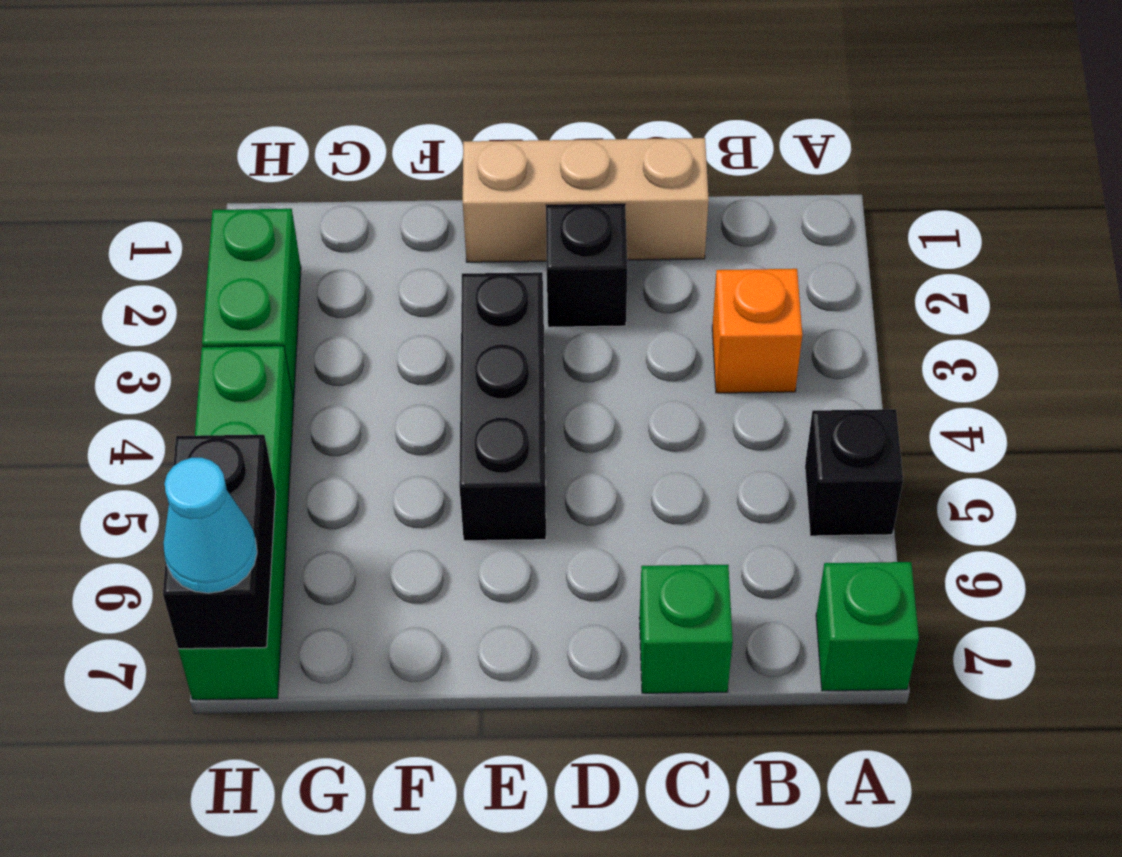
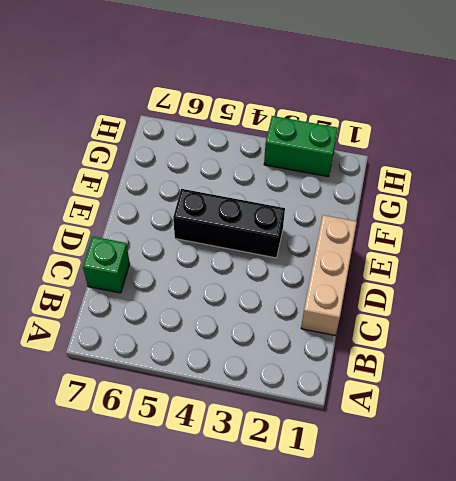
none -> black brick A5 level 1
none -> green brick A7 level 1

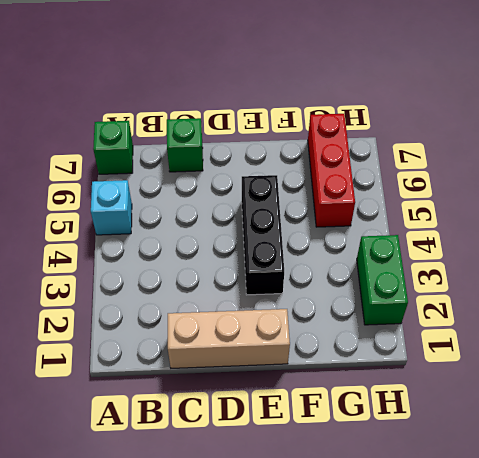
cyan brick A5 level 1 -> black brick A5 level 1
red brick G5:G7 level 1 -> none
none -> orange brick B3 level 1
none -> black brick D2 level 1

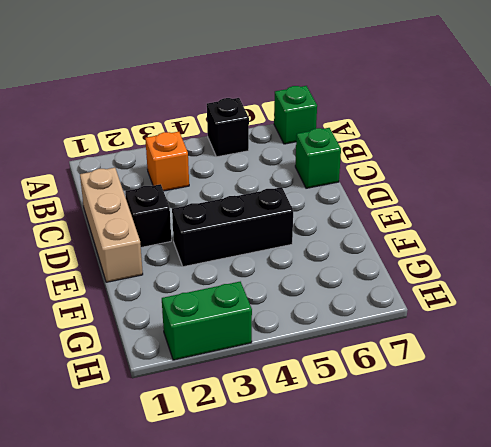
none -> green brick H4:H7 level 1
none -> black brick H6:H7 level 2

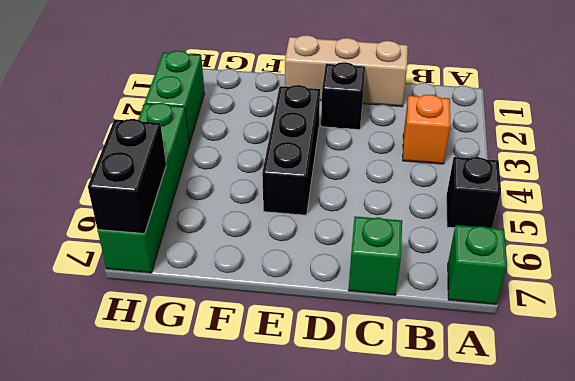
none -> cyan cone H7 level 3

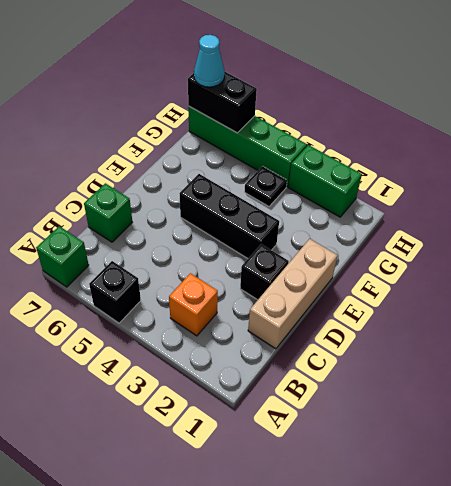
black plate G4 level 1 -> none

